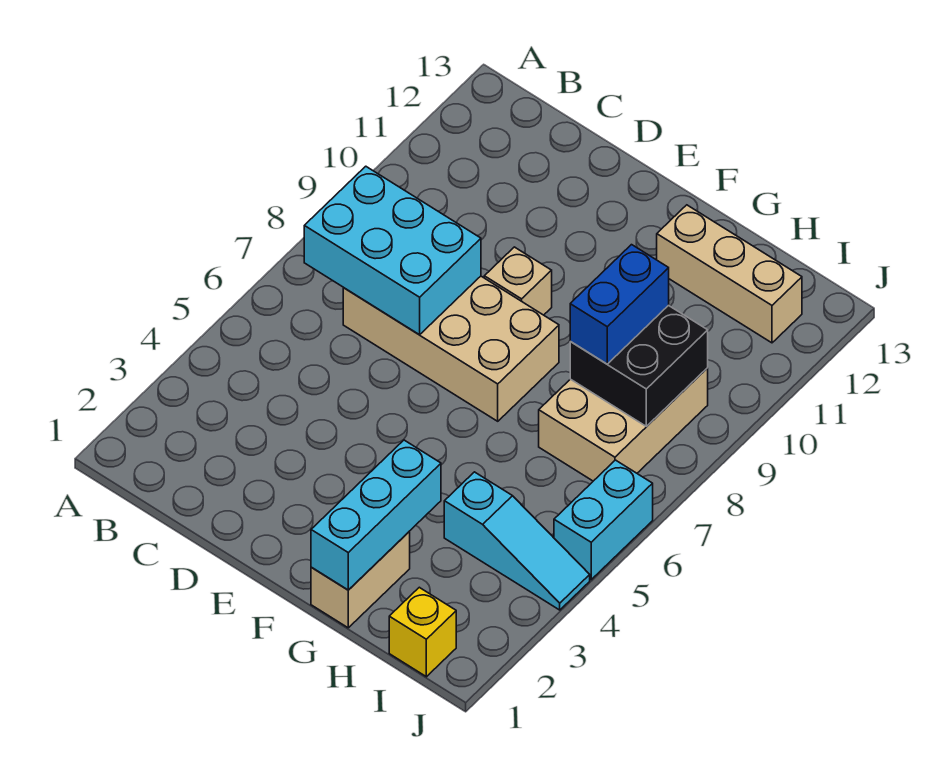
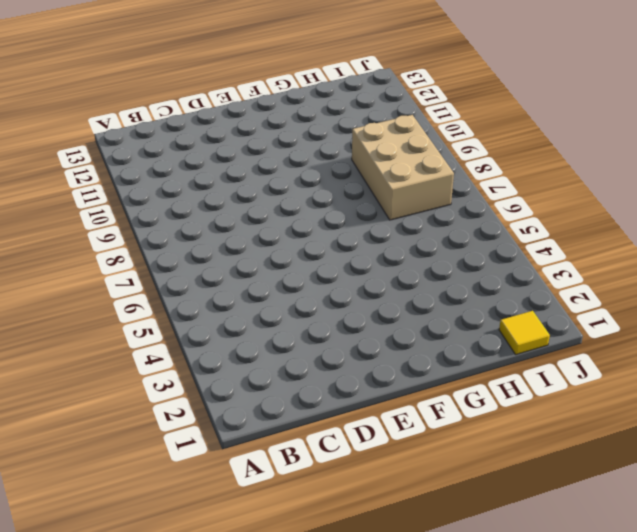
yellow tile I1 level 1 -> yellow brick I1 level 1
none -> tan brick C7:F8 level 1
none -> tan brick E9 level 1
none -> tan brick G1:G2 level 1

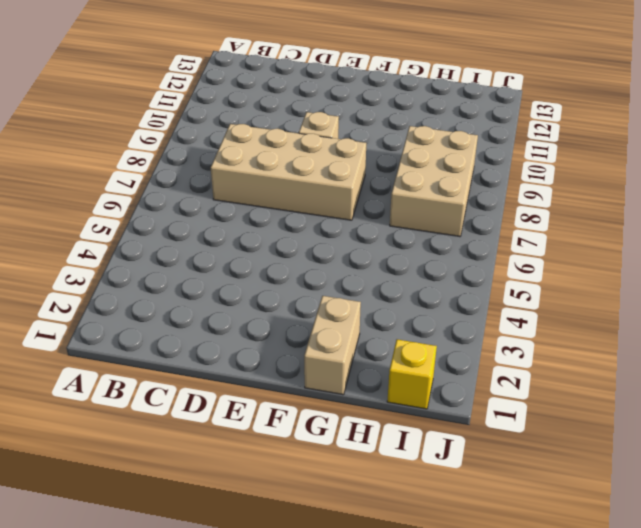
none -> tan brick G12:I12 level 1
none -> cyan slope H4:J4 level 1 top H
none -> cyan brick J5:J6 level 1

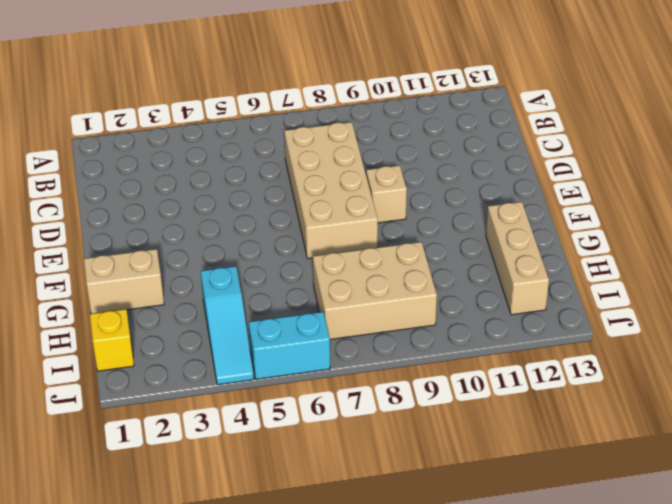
none -> cyan brick B7:D8 level 2
none -> cyan brick G1:G3 level 2
none -> black brick H8:I9 level 2

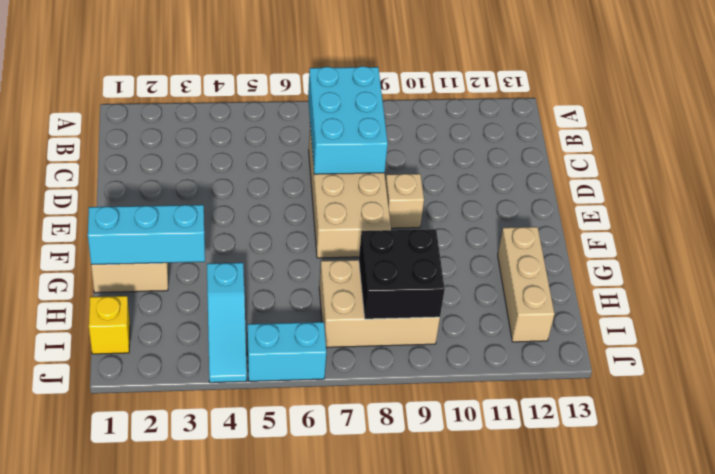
none -> blue brick H8:H9 level 3

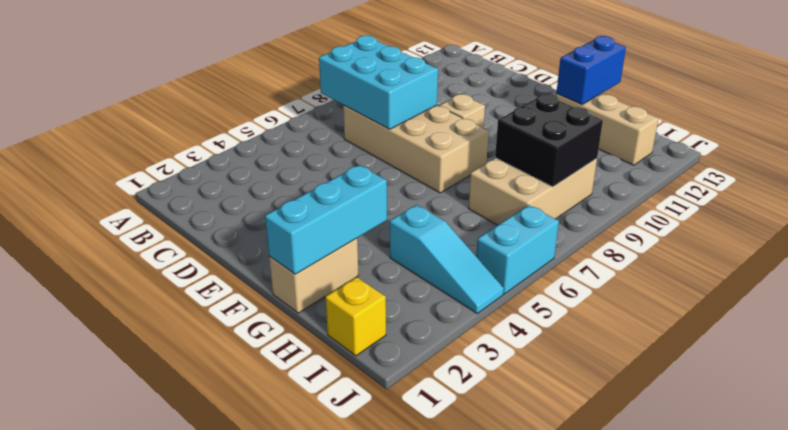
blue brick G12:G13 level 2 -> blue brick H8:H9 level 3

